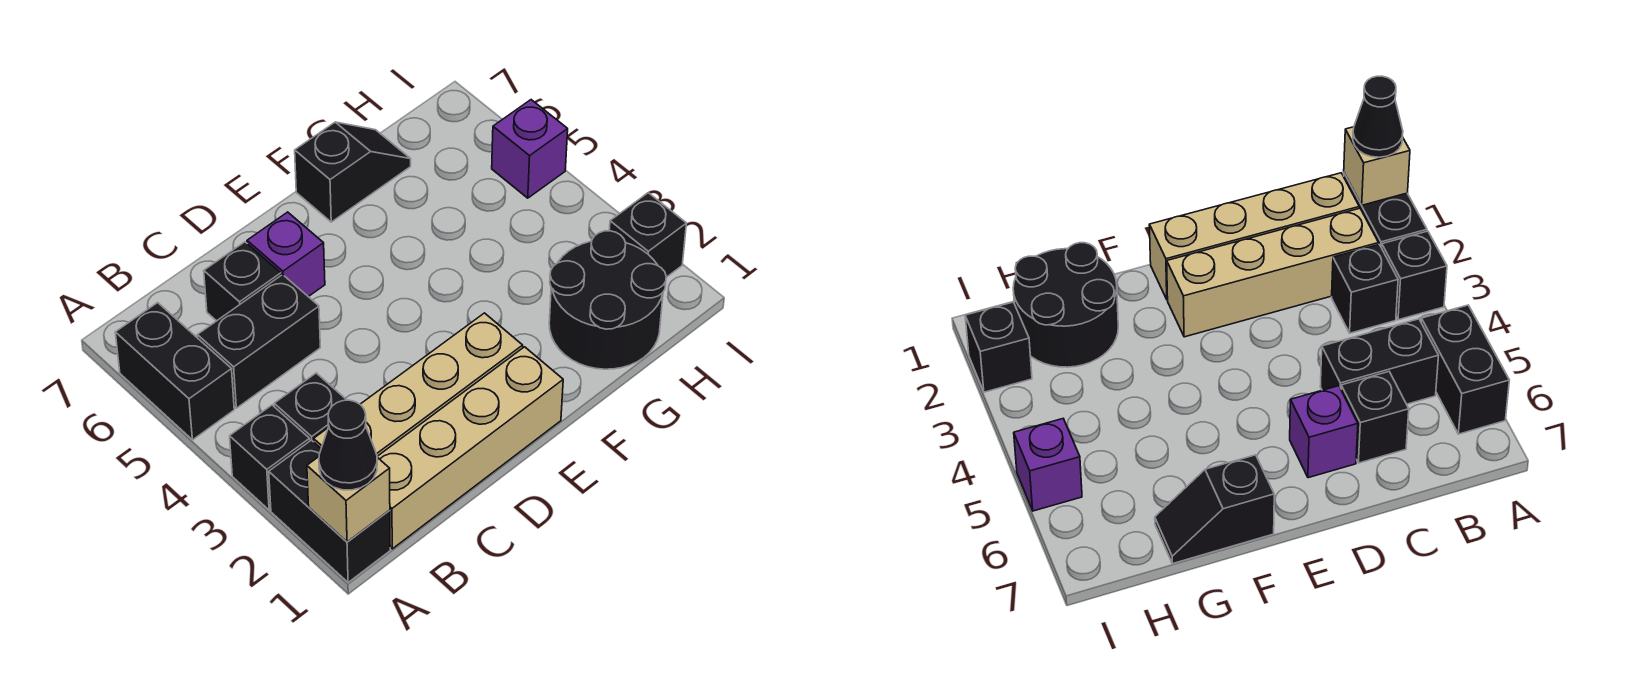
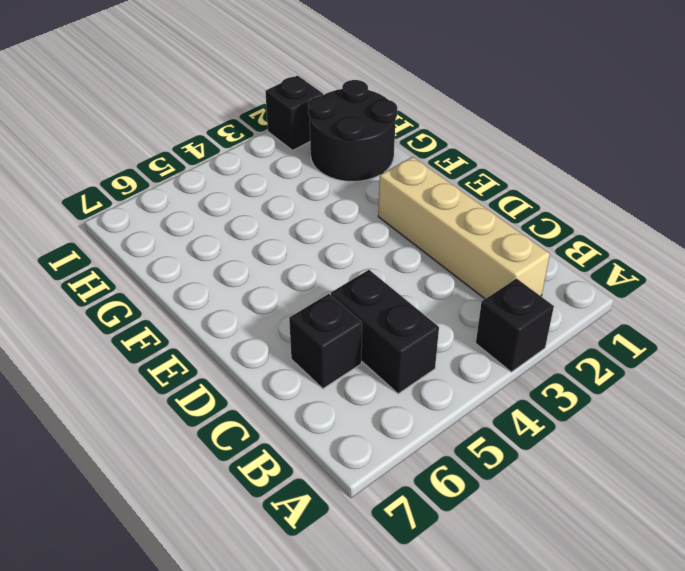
none -> black brick A1:A2 level 1
none -> black brick A5:A6 level 1
none -> tan brick B1:E1 level 1

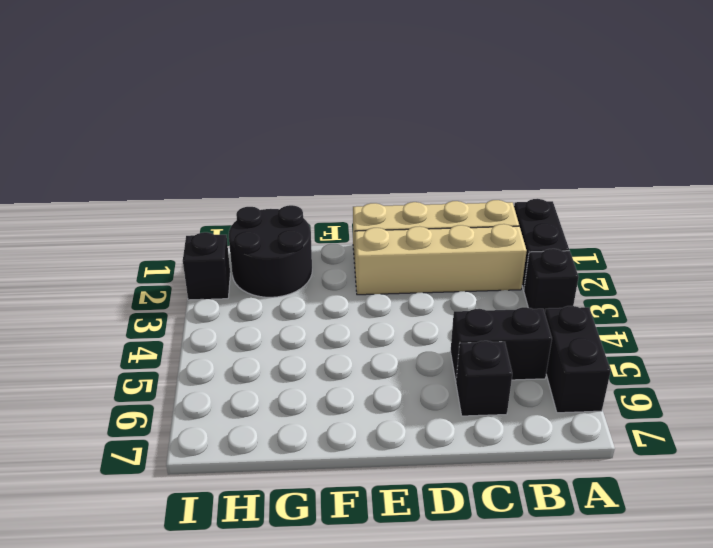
none -> black brick B3 level 1
none -> purple brick D6 level 1
none -> black slope F7:G7 level 1 top F

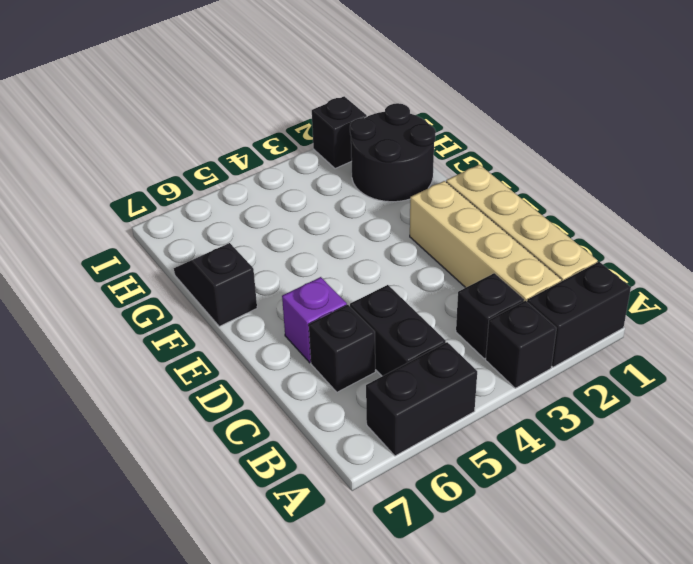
none -> purple brick I5 level 1
none -> tan brick A1 level 2
none -> black cone A1 level 3

